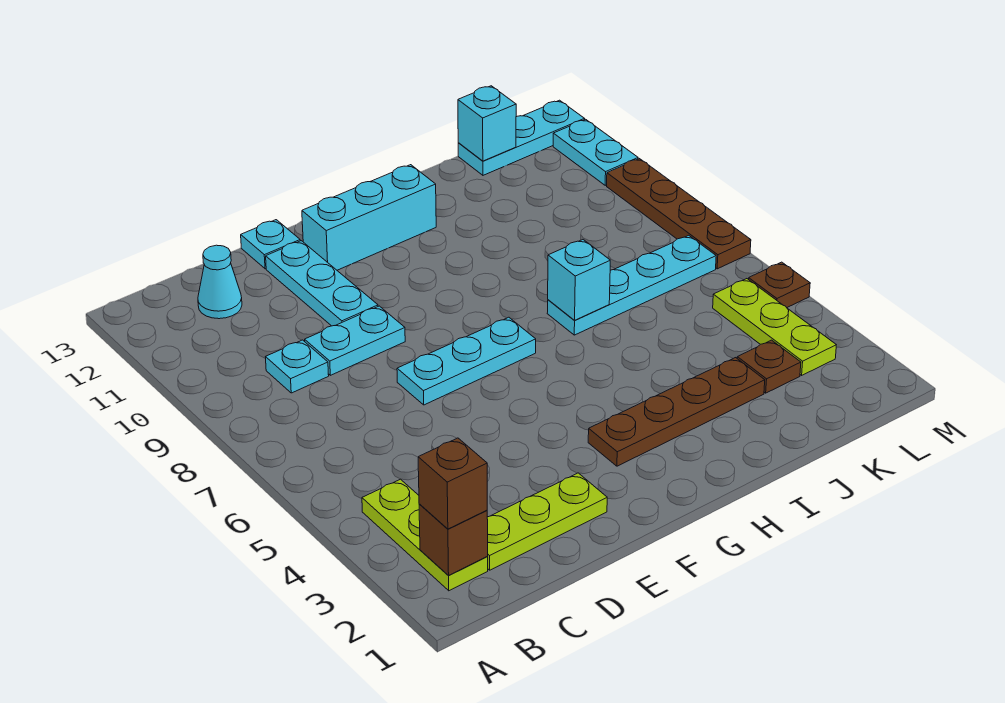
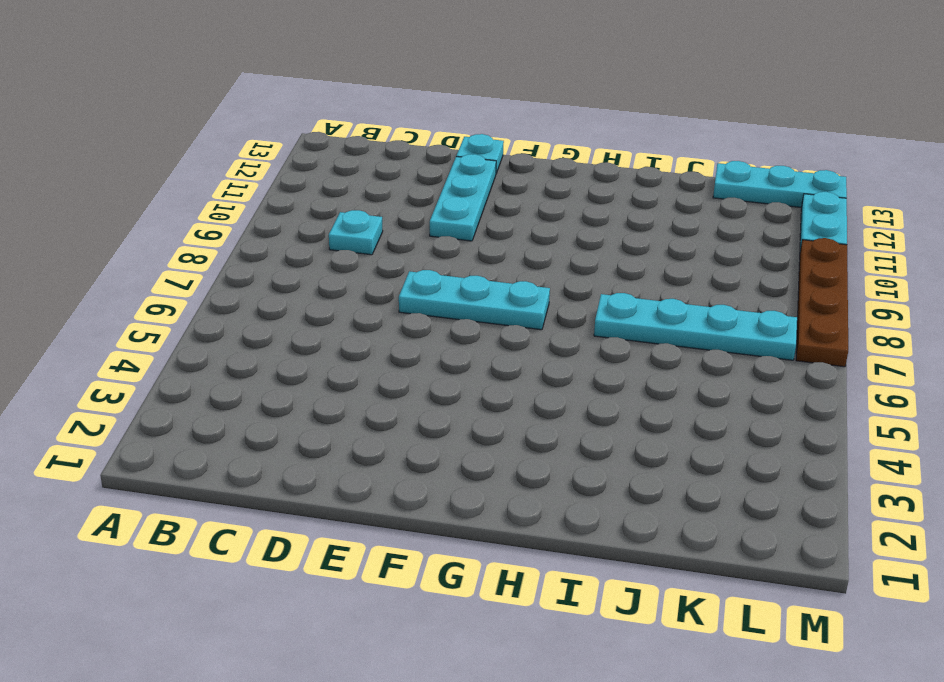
none -> lime plate B2:B4 level 1
none -> lime plate C2:E2 level 1
none -> cyan cone C12 level 1

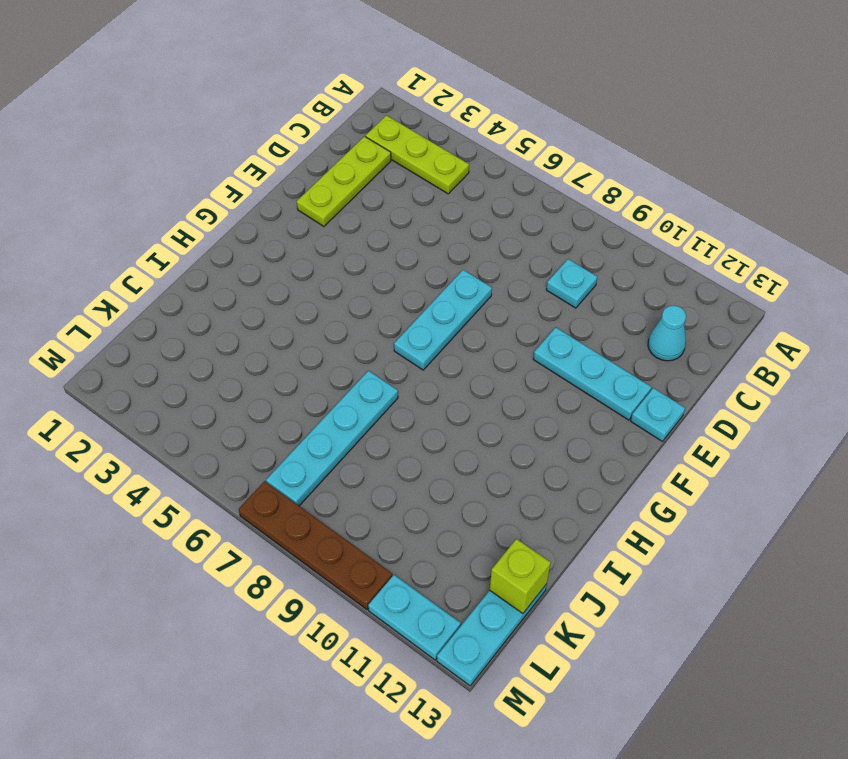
lime brick K13 level 2 -> cyan brick K13 level 2
none -> cyan plate D9:E9 level 1
none -> cyan brick F12:H12 level 1
none -> brown plate G3:J3 level 1

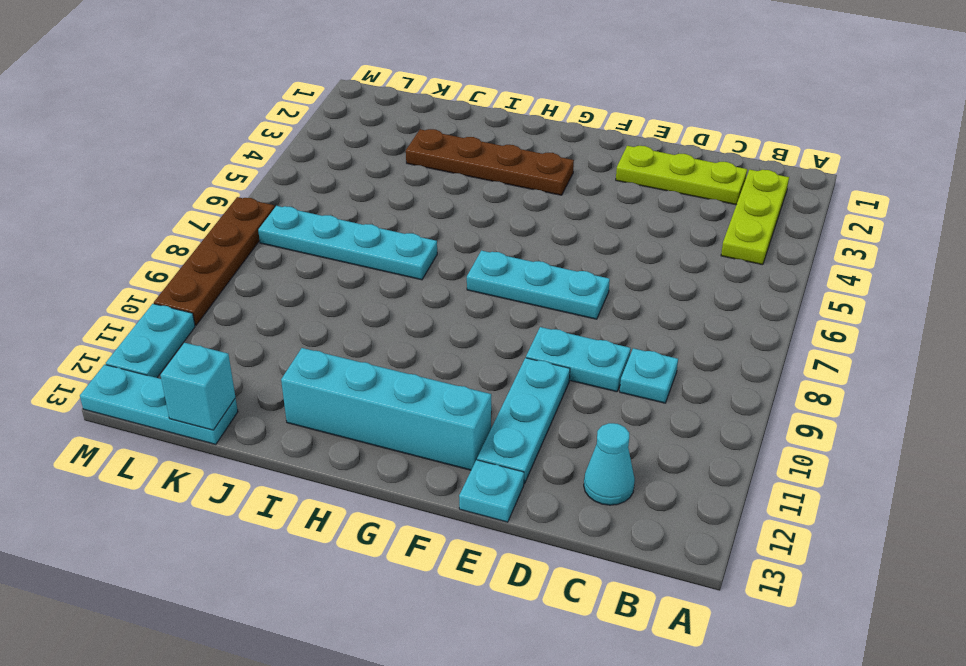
cyan brick F12:I12 level 1 -> cyan brick F12:H12 level 1
none -> brown plate K3 level 1
none -> lime plate L3:L5 level 1
none -> brown plate M5 level 1

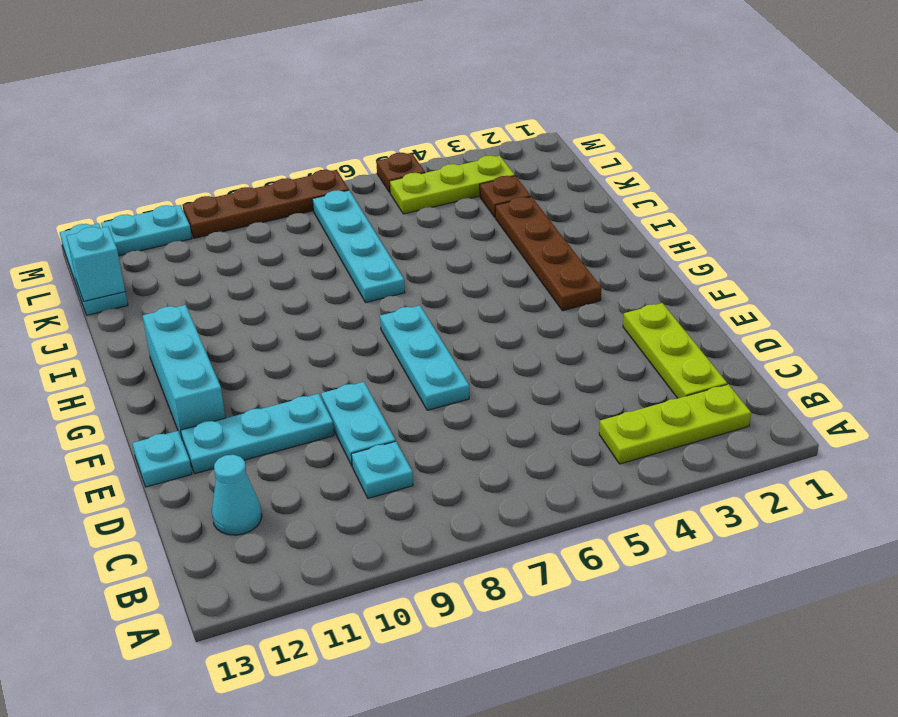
none -> brown brick B2 level 2
none -> cyan brick I7 level 2
none -> brown brick B2 level 3

